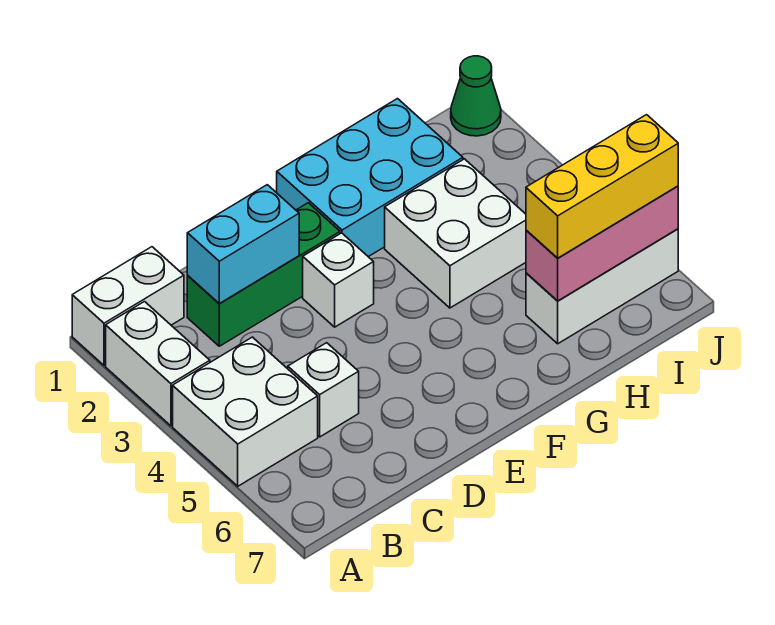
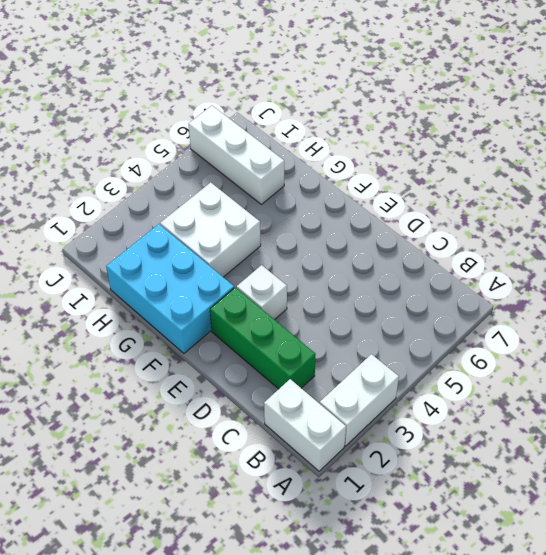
none -> white brick A4:B5 level 1
none -> white brick C5 level 1
none -> green cone J1 level 1

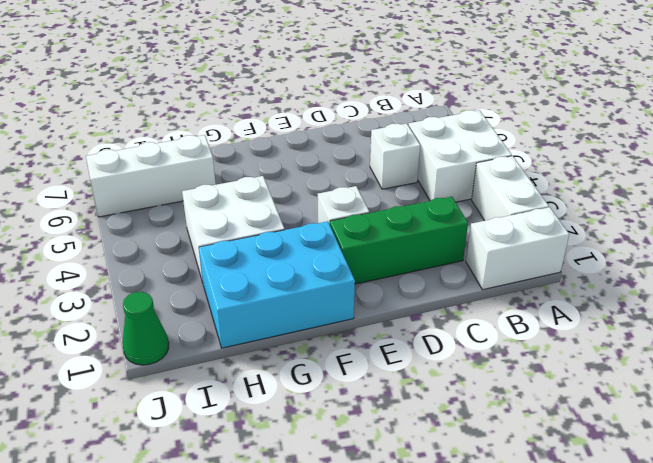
none -> cyan brick C2:D2 level 2
none -> pink brick H6:J6 level 2
none -> yellow brick H6:J6 level 3

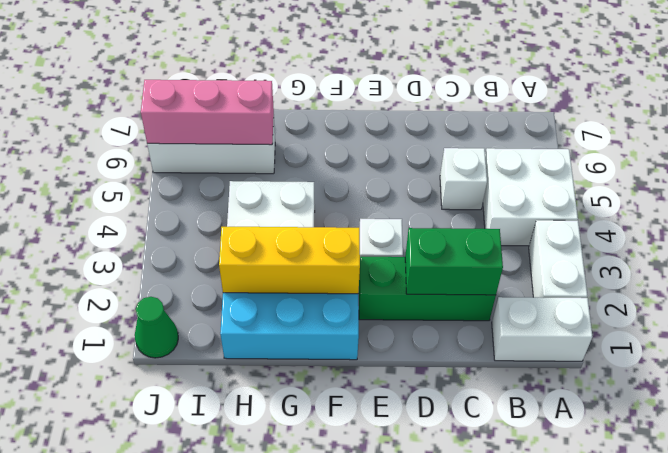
green brick C2:D2 level 2 -> cyan brick C2:D2 level 2
yellow brick F2:H2 level 2 -> yellow brick H6:J6 level 3

